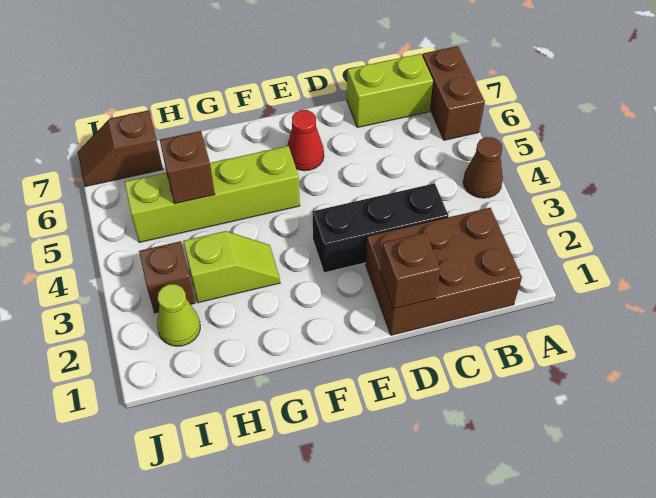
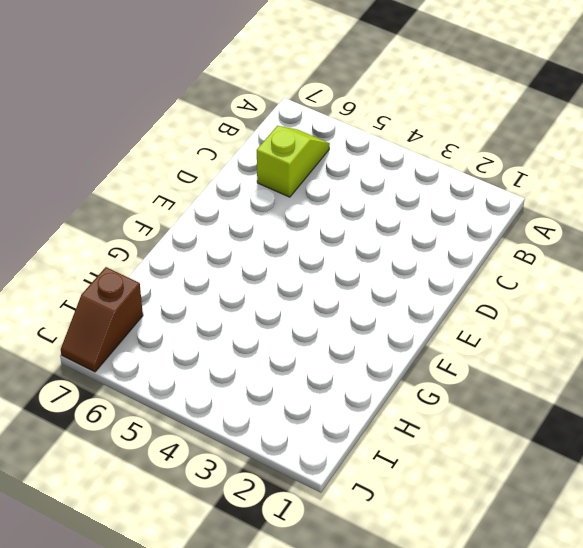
lime slope B6:C6 level 1 top C -> lime slope G3:H3 level 1 top H
none -> brown cone A4 level 1
none -> brown brick A6:A7 level 1
none -> brown brick B1:D2 level 1

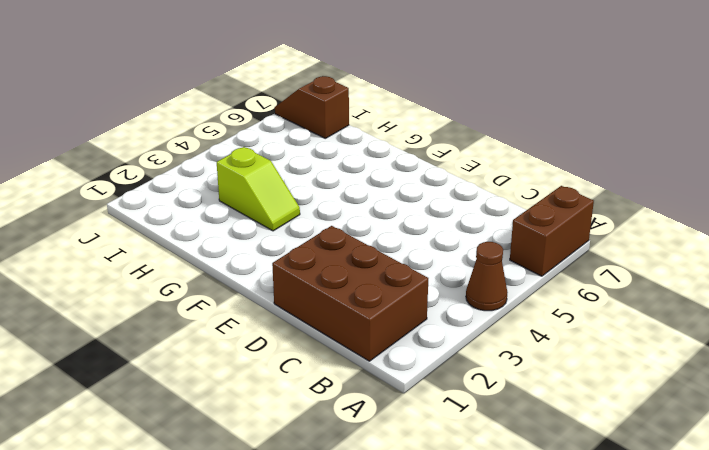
none -> lime brick B7:C7 level 1
none -> black brick C3:E3 level 1
none -> red cone E6 level 1

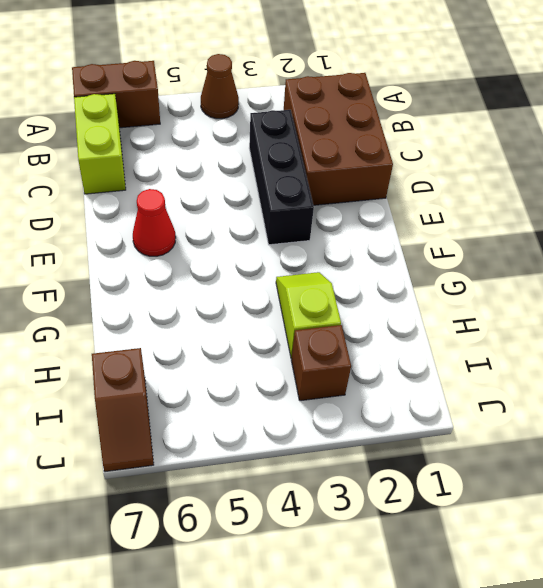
none -> lime brick F5:I5 level 1
none -> lime cone I2 level 1
none -> brown brick D1 level 2

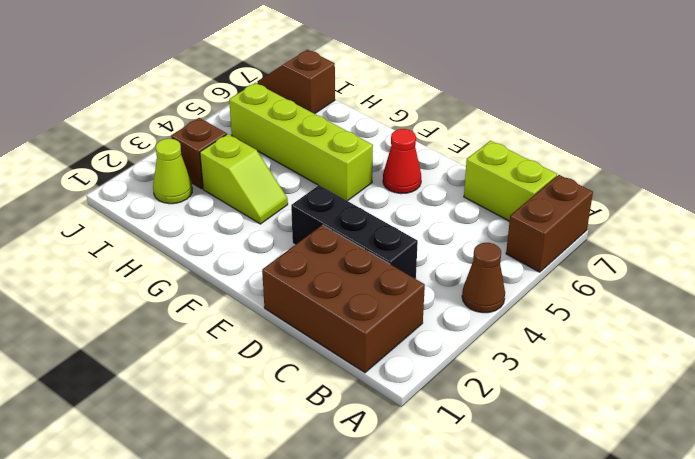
none -> brown brick D1 level 2
none -> brown brick H5 level 2

